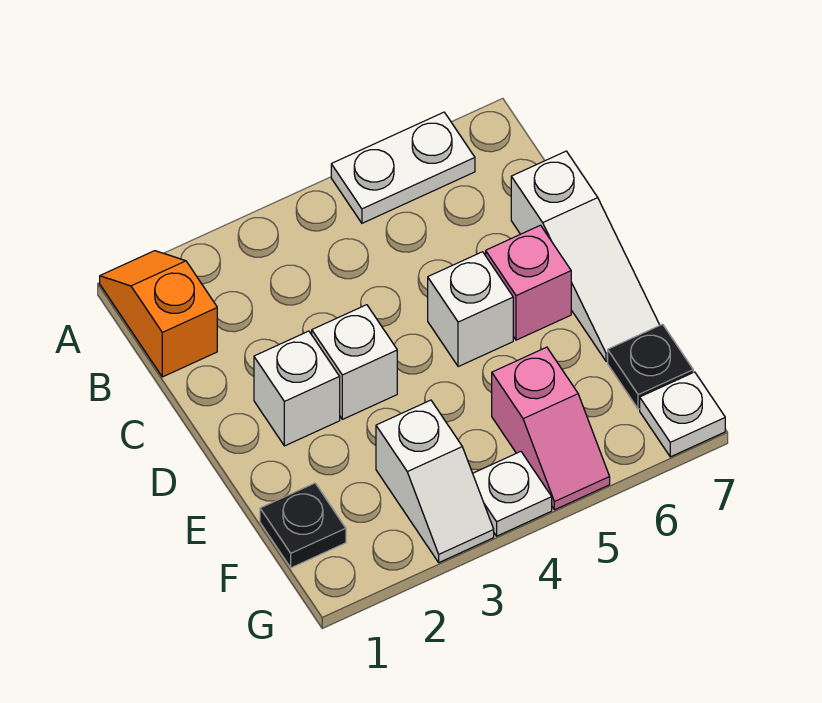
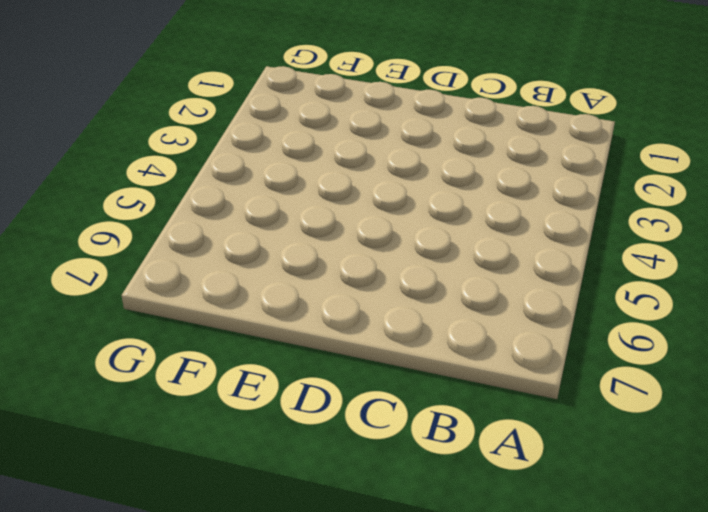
none -> orange slope A1:B1 level 1 top B
none -> white plate A5:A6 level 1
none -> white slope C7:E7 level 1 top C

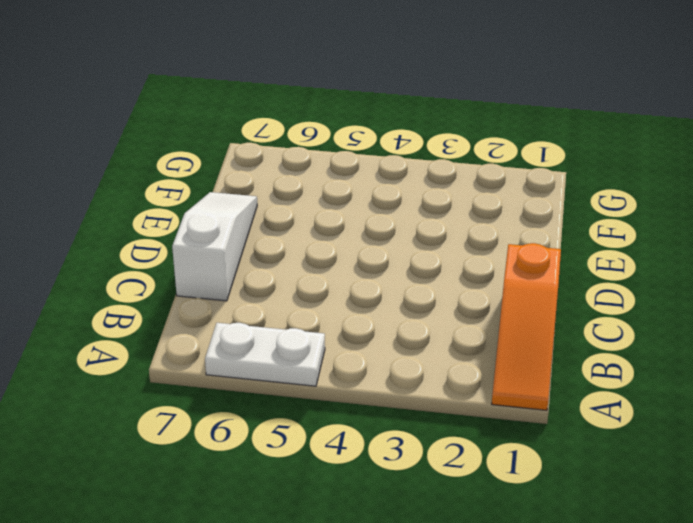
orange slope A1:C1 level 1 top C -> orange slope A1:B1 level 1 top B
none -> white brick D2 level 1
none -> white brick D3 level 1
none -> white brick D5 level 1

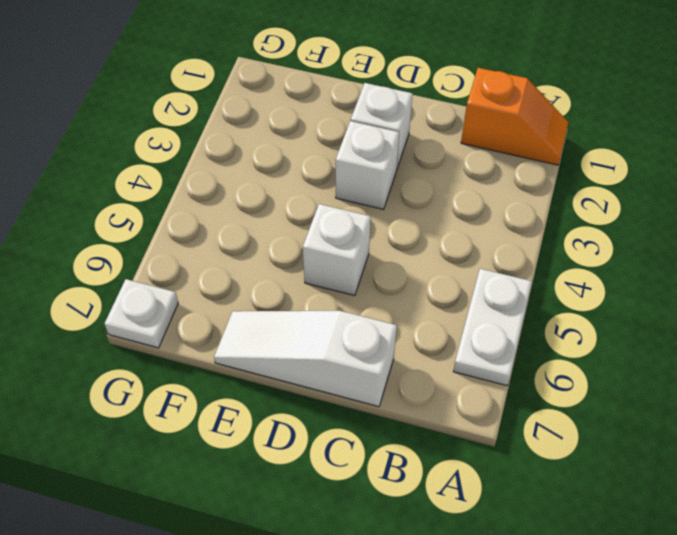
none -> pink brick D6 level 1
none -> black plate F1 level 1
none -> white slope F3:G3 level 1 top F

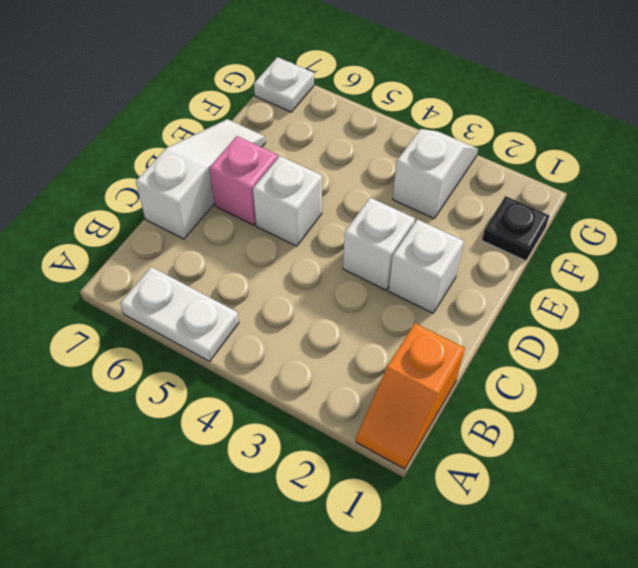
none -> pink slope F5:G5 level 1 top F
none -> black plate F7 level 1
none -> white plate G4 level 1

